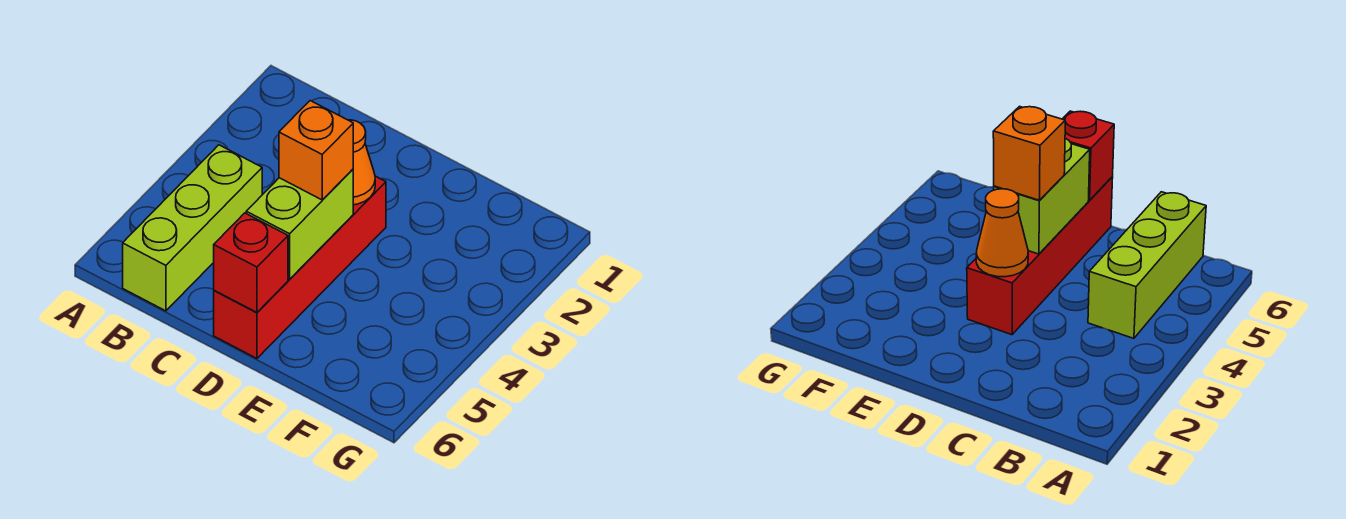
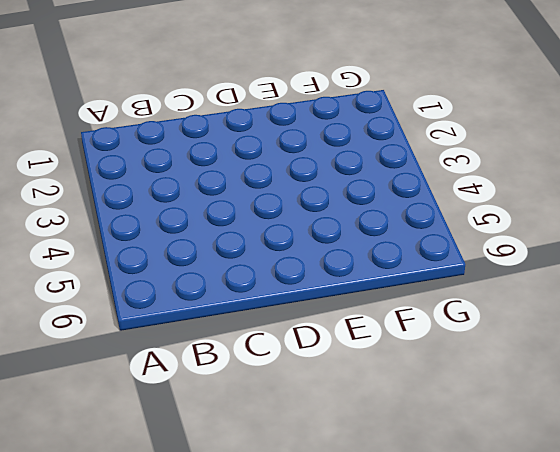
none -> lime brick B4:B6 level 1
none -> red brick D3:D6 level 1

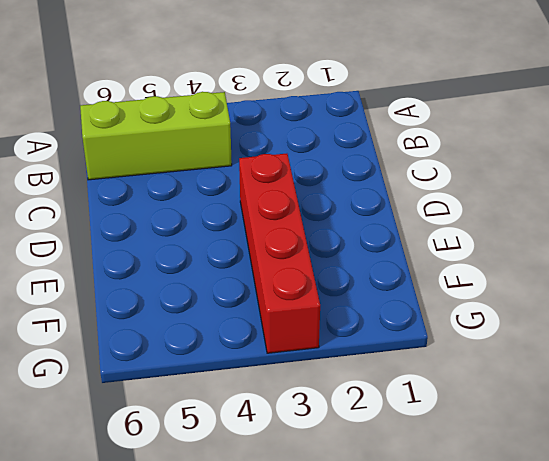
red brick D3:G3 level 1 -> red brick D3:D6 level 1
none -> orange cone D3 level 2
none -> lime brick D4:D5 level 2

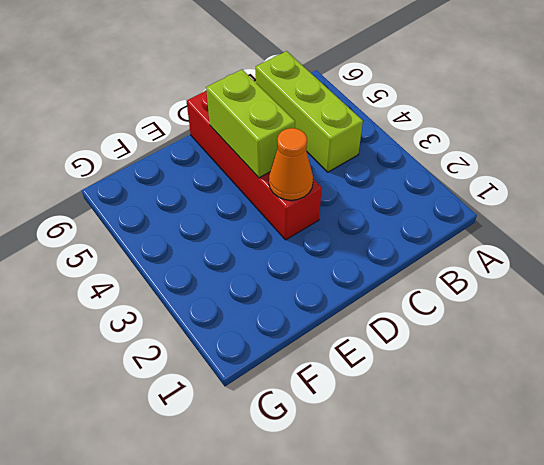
none -> red brick D6 level 2
none -> orange brick D4 level 3

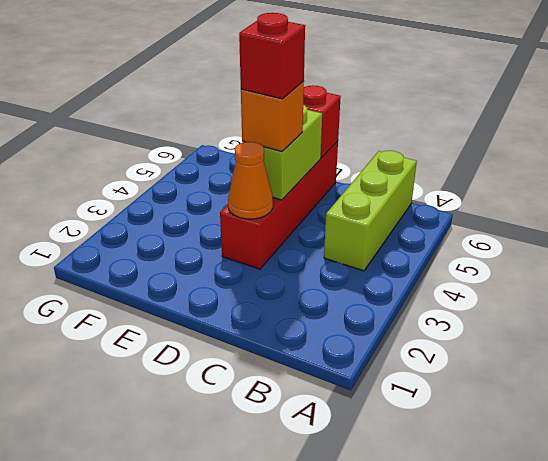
red brick D4 level 4 -> none

